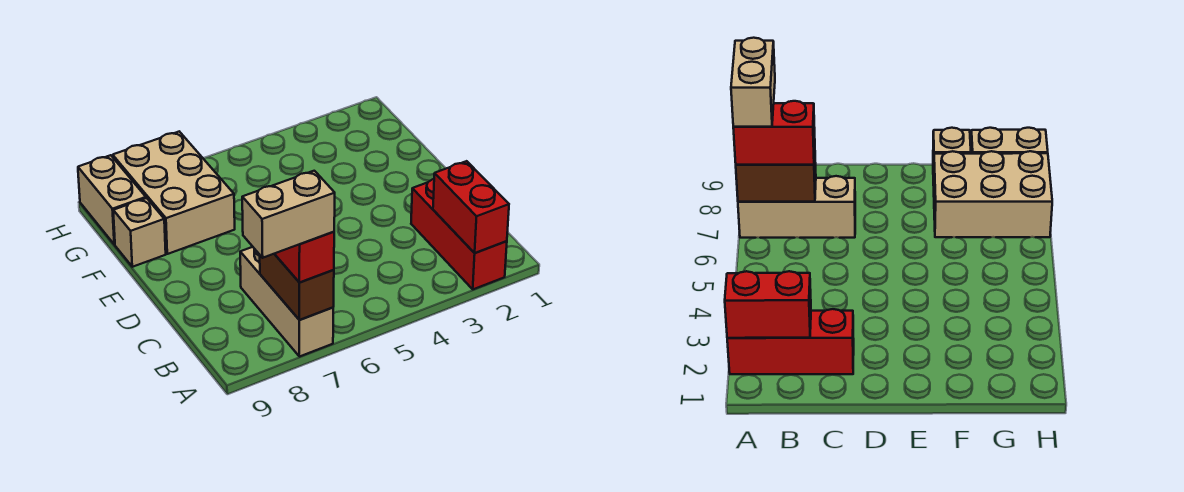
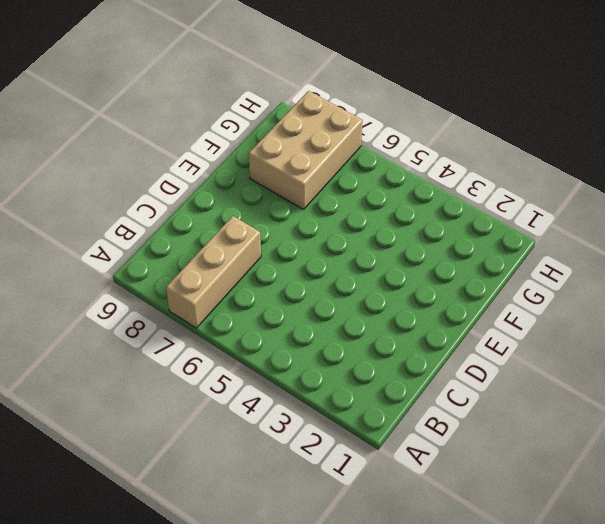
none -> red brick A2:C2 level 1
none -> tan brick F9 level 1

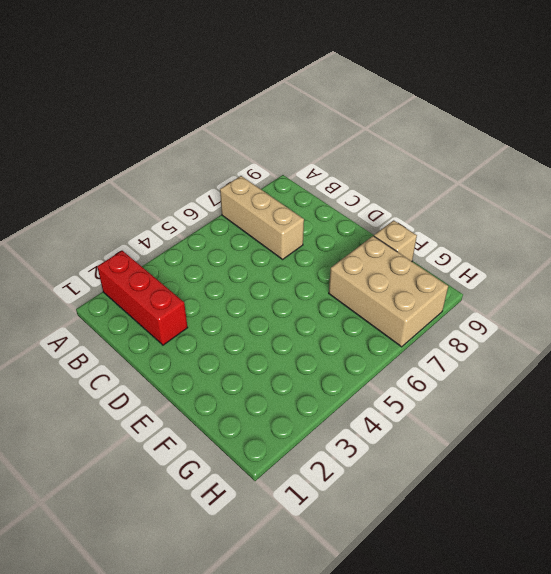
none -> tan brick G9:H9 level 1
none -> red brick A2:B2 level 2

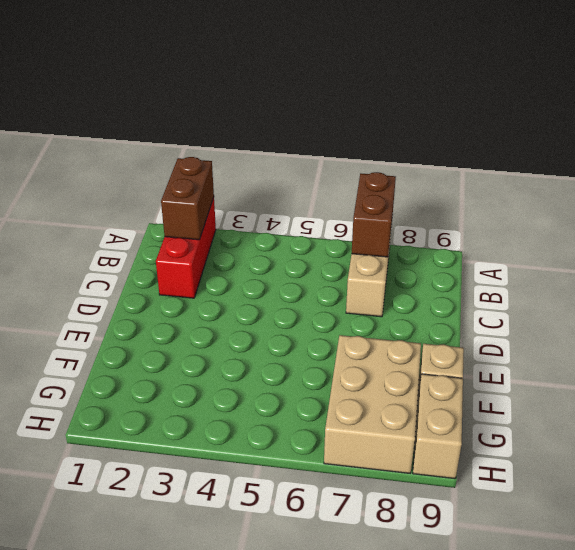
brown brick A2:B2 level 2 -> red brick A2:B2 level 2
none -> red brick A7:B7 level 3
none -> tan brick A7:A8 level 4

